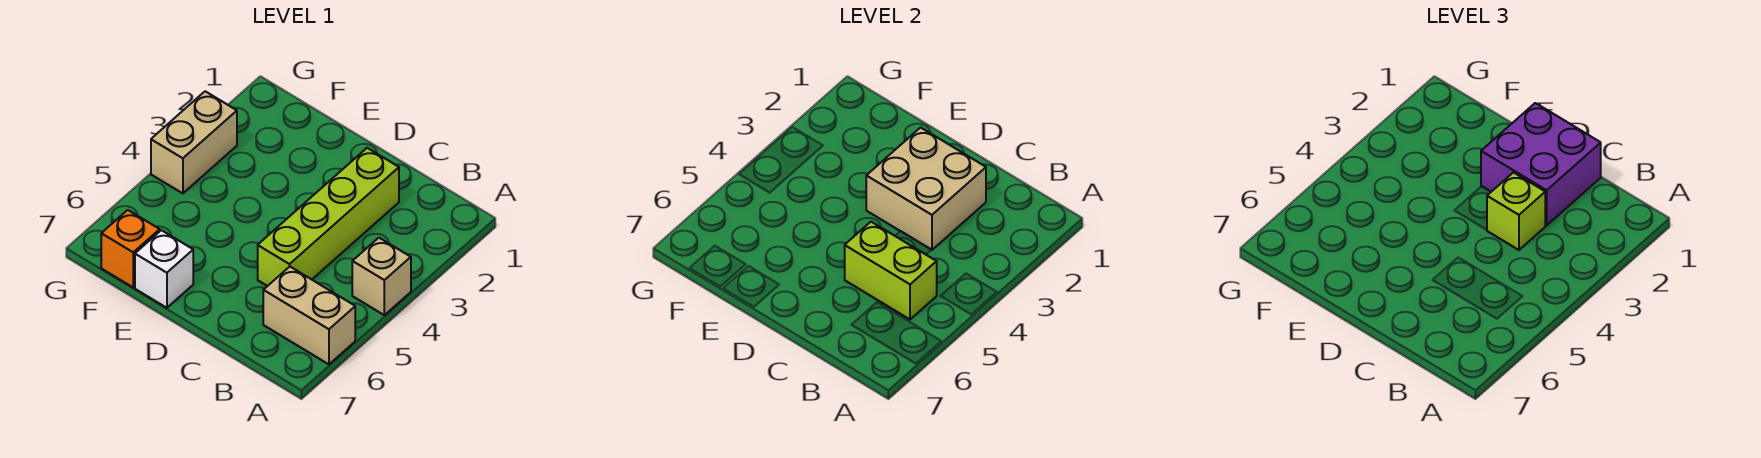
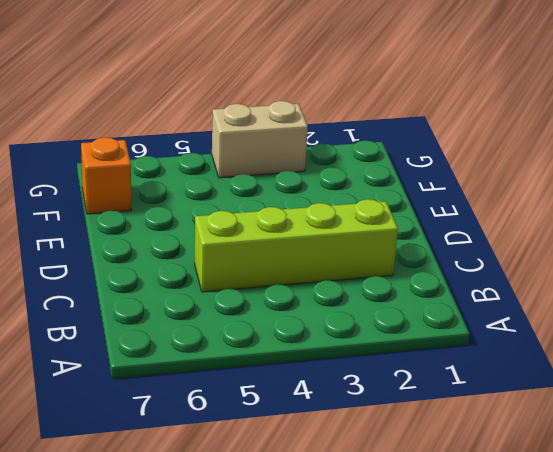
none -> tan brick A4 level 1
none -> tan brick A6:B6 level 1

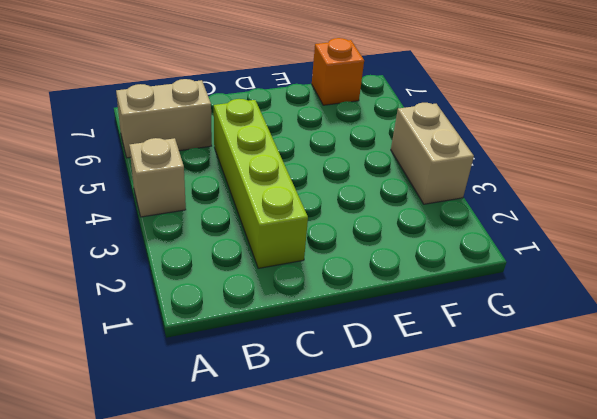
none -> white brick E7 level 1
none -> lime brick B5:C5 level 2

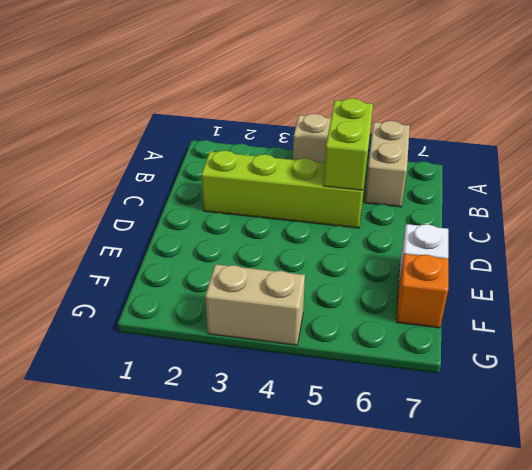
none -> tan brick C2:D3 level 2
none -> purple brick C1:D2 level 3

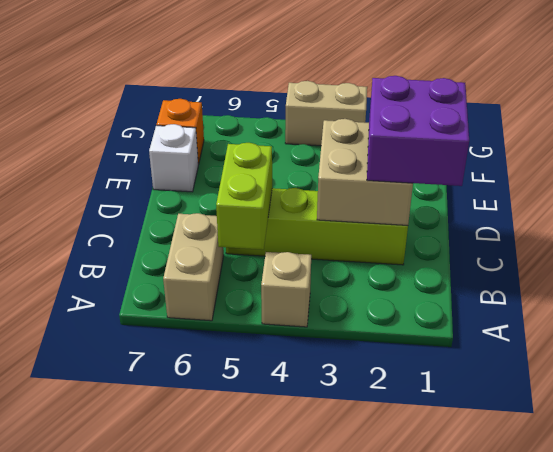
none -> lime brick C3 level 3

